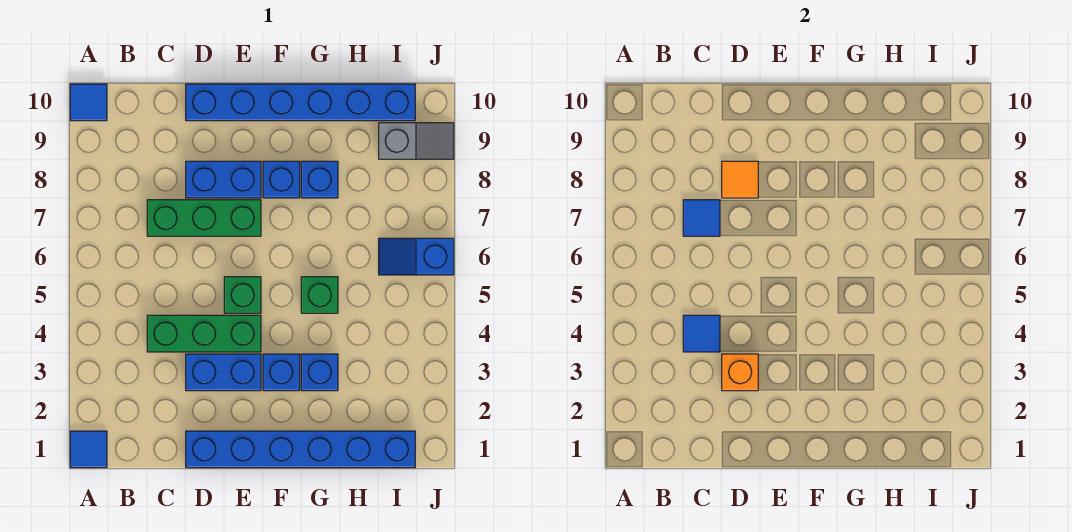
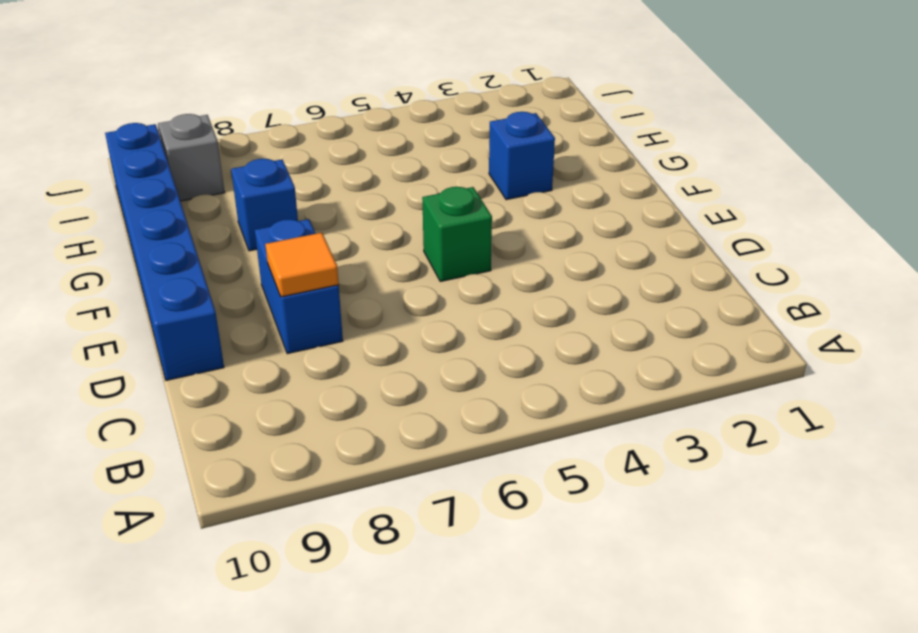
none -> blue tile A1 level 1
none -> blue tile A10 level 1
none -> green brick C4:E4 level 1

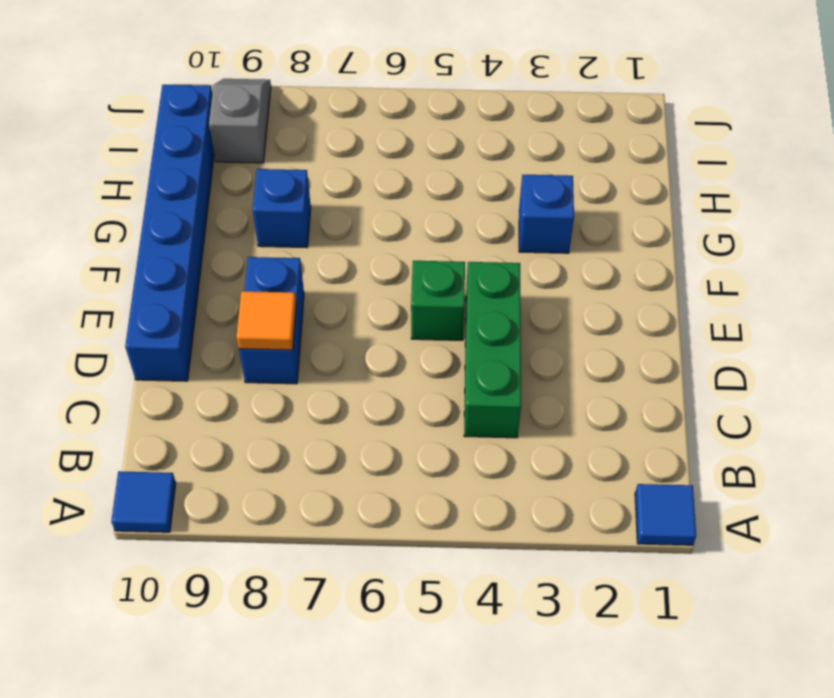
none -> green brick C7:E7 level 1
none -> blue brick D1:I1 level 1
none -> blue brick D3:E3 level 1

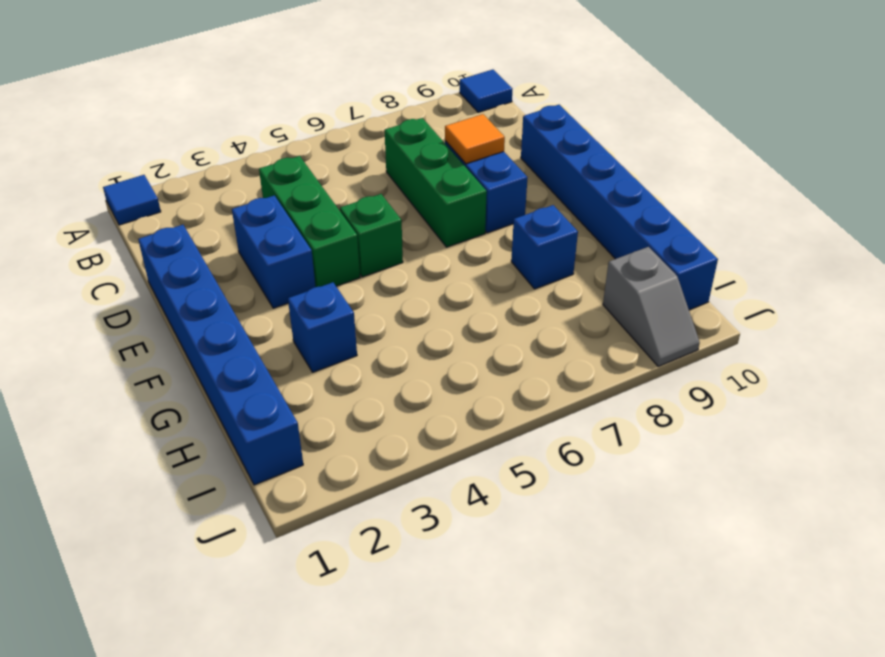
none -> blue brick F3 level 1
none -> blue brick F8 level 1
none -> green brick G5 level 1

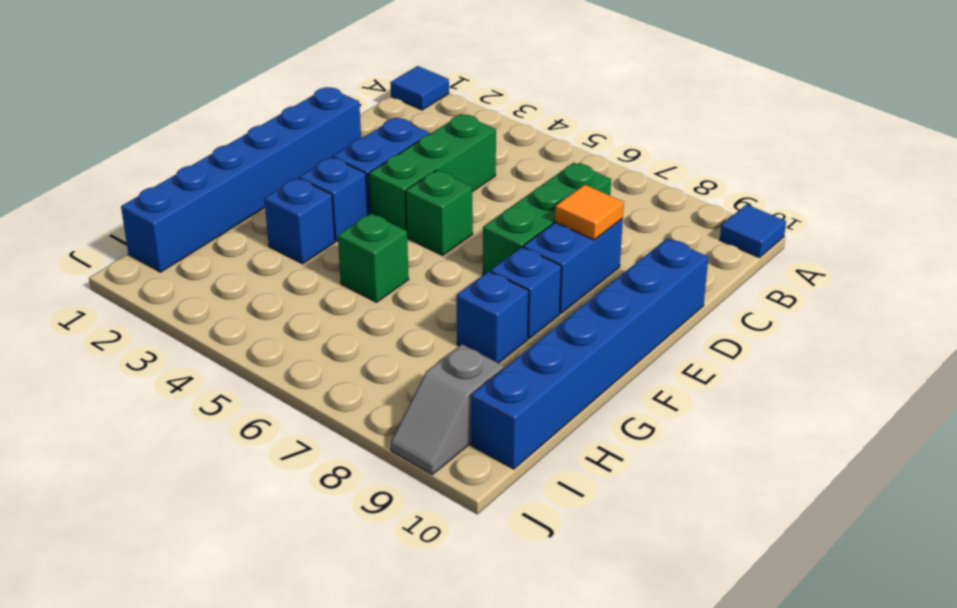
none -> blue slope I6:J6 level 1 top J
none -> blue tile C4 level 2
none -> blue tile C7 level 2

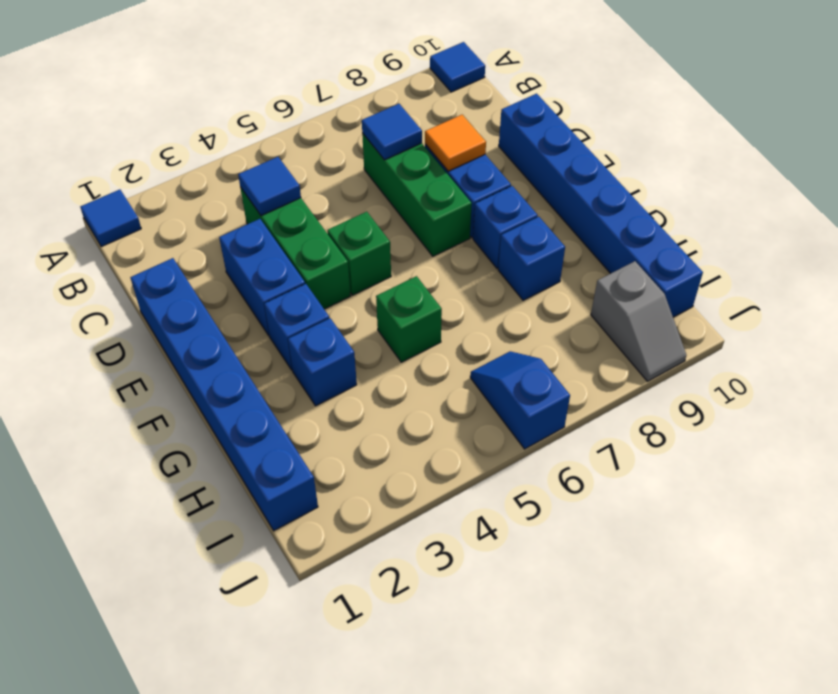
none -> orange brick D3 level 2

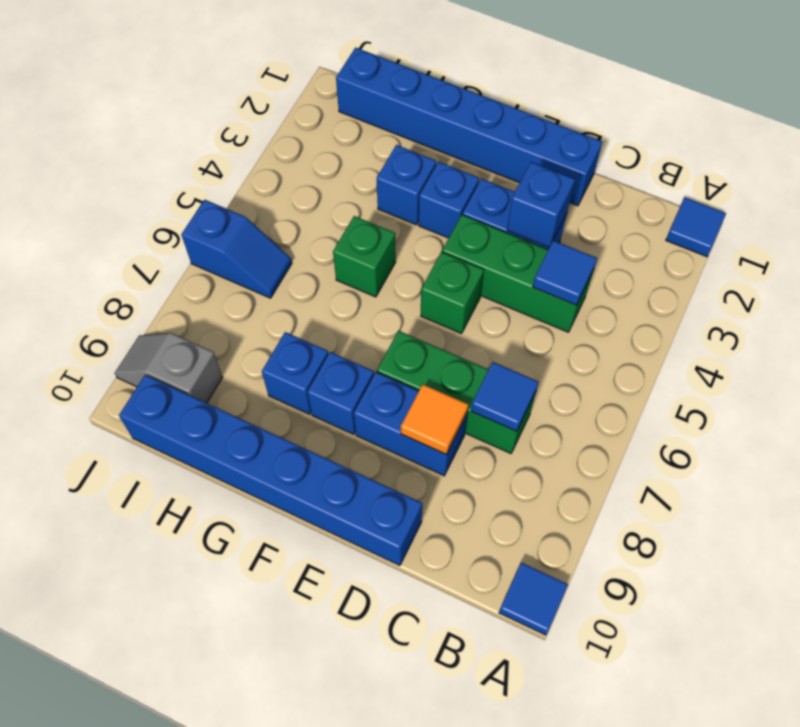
blue brick D3 level 2 -> orange brick D3 level 2

